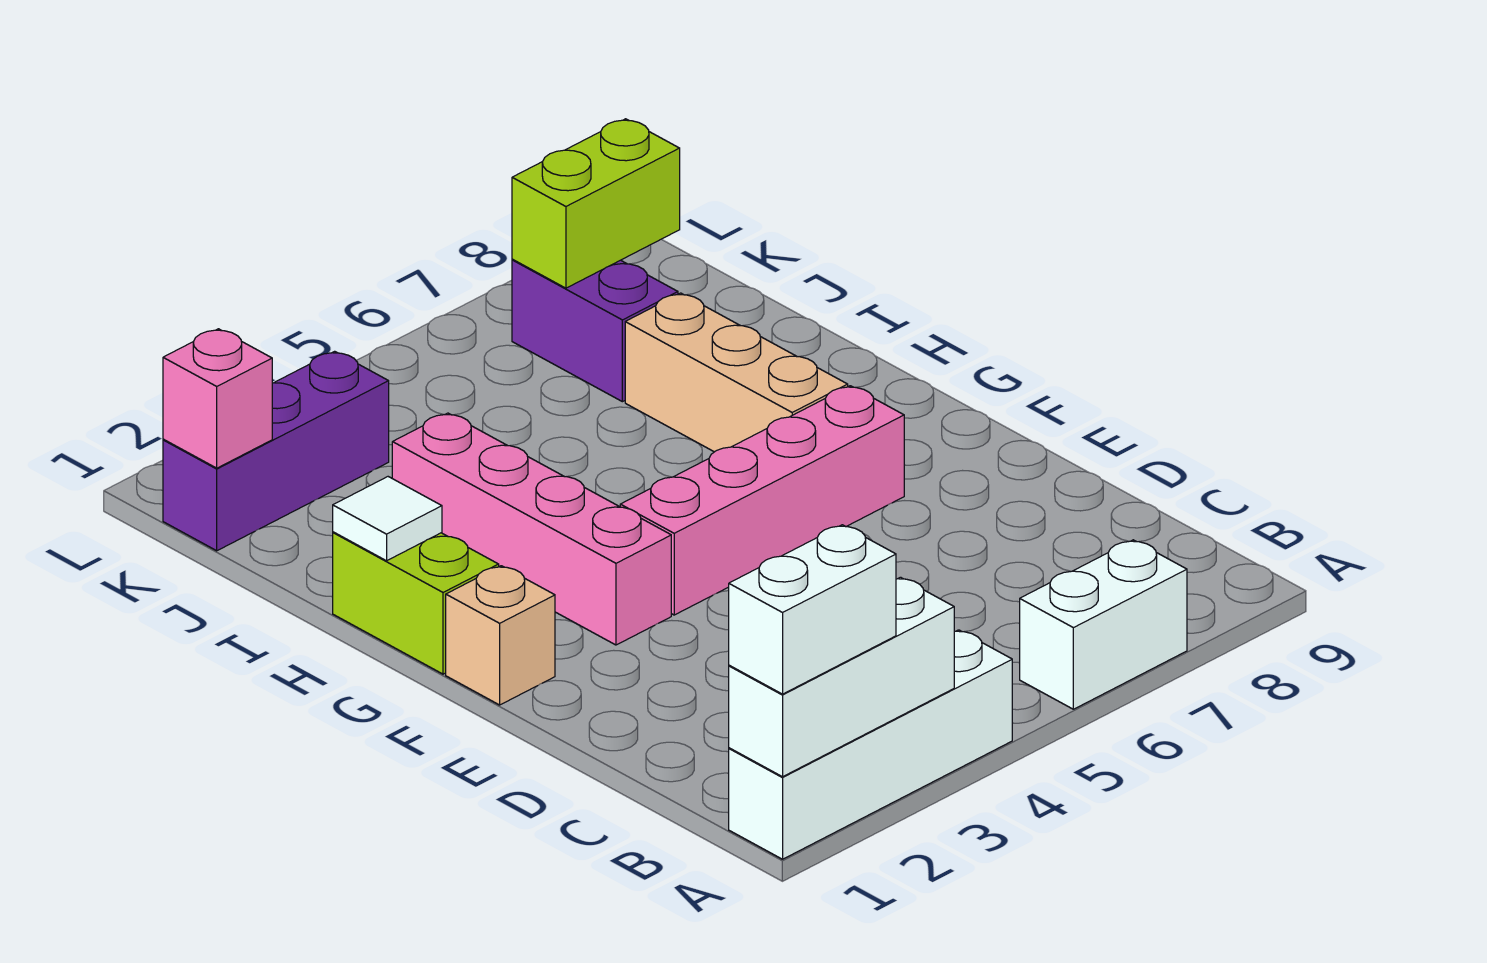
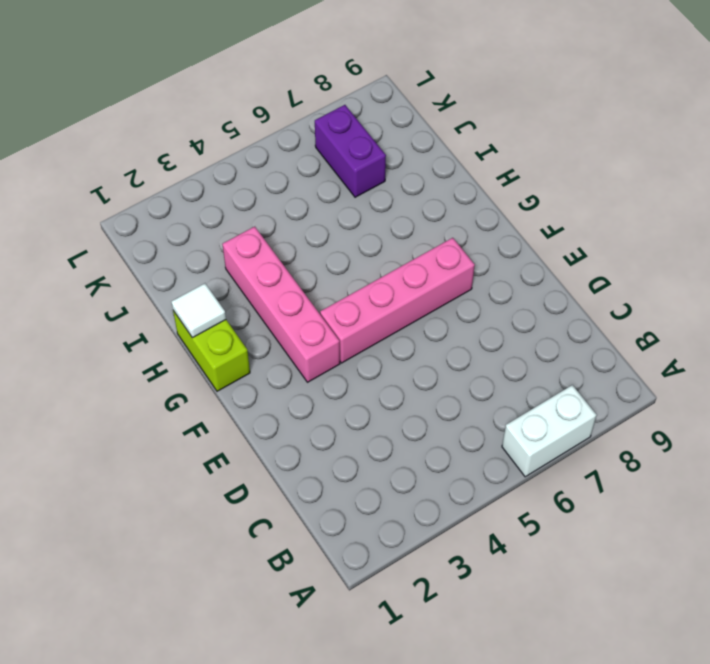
none -> white brick A1:A4 level 1
none -> tan brick F1 level 1
none -> tan brick G7:I7 level 1

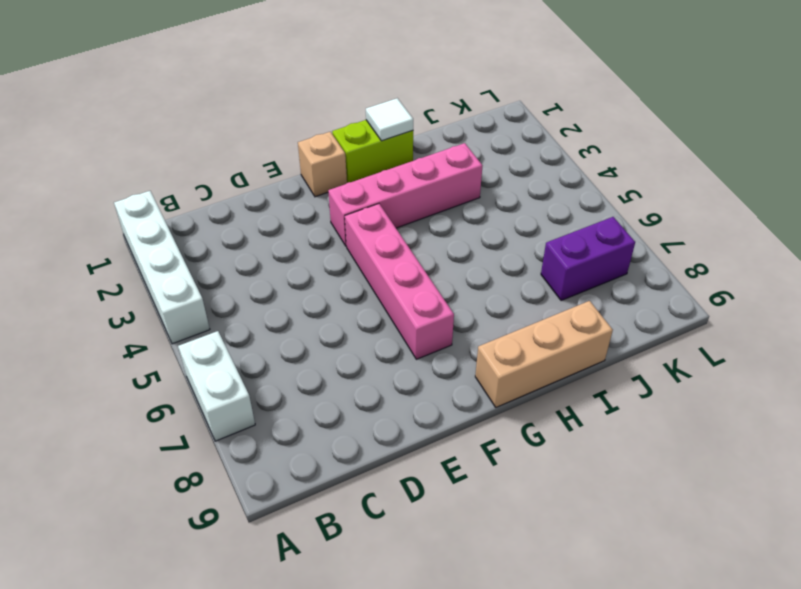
tan brick G9:I9 level 1 -> tan brick G7:I7 level 1
none -> purple brick K1:K3 level 1
none -> white brick A1:A3 level 2
none -> pink brick K1 level 2

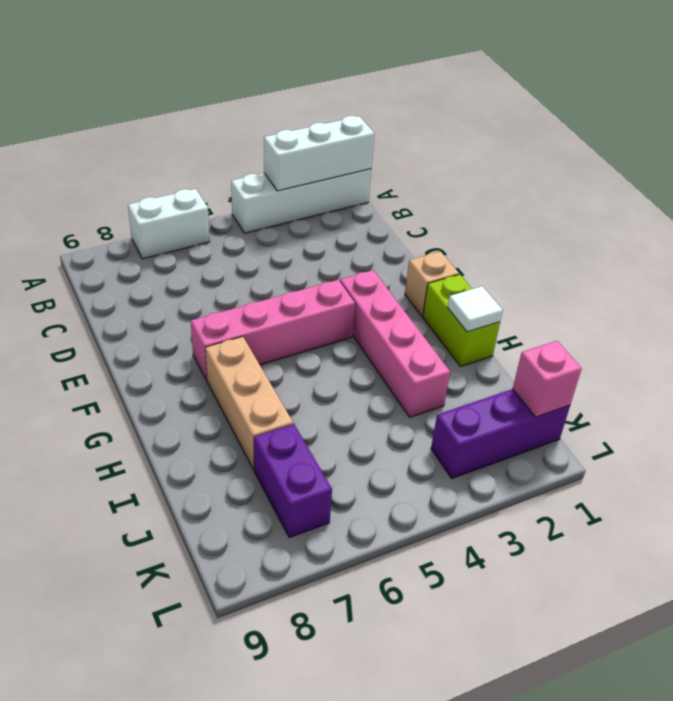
none -> lime brick K7:K8 level 2
none -> white brick A1:A2 level 3

